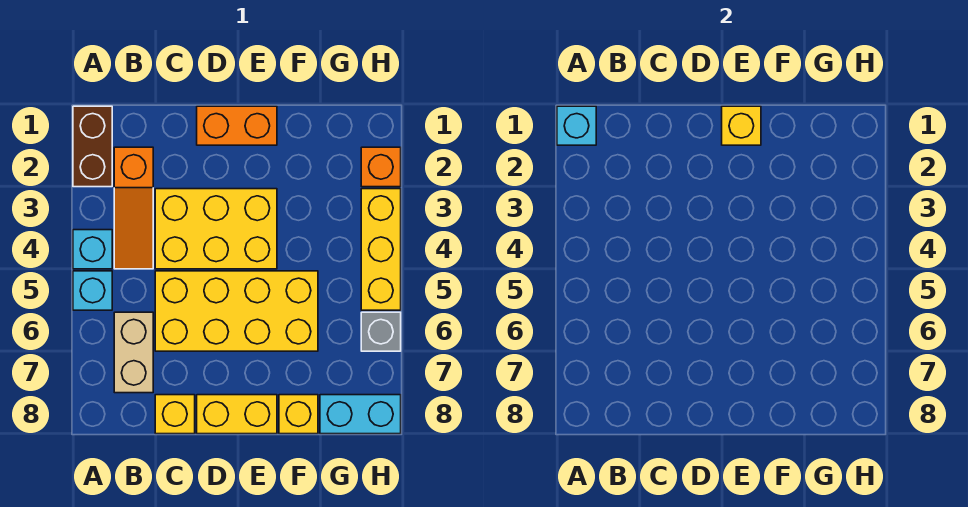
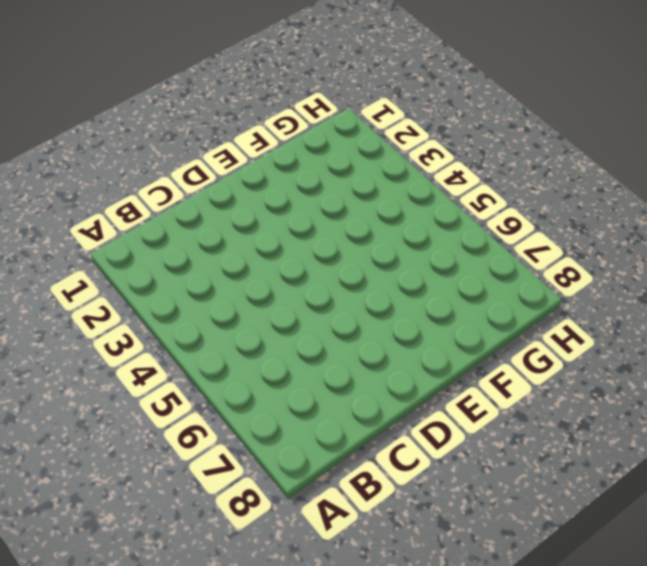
none -> brown brick A1:A2 level 1
none -> cyan brick A4 level 1
none -> cyan brick A5 level 1

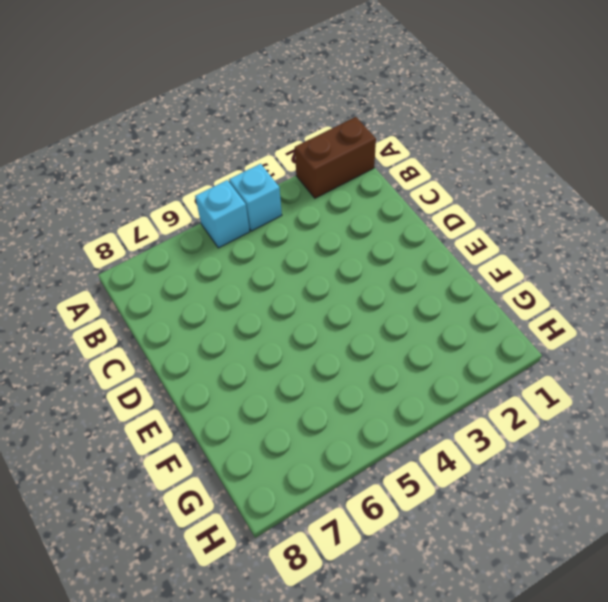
none -> orange slope B2:B4 level 1 top 2
none -> tan brick B6:B7 level 1
none -> yellow brick C3:E4 level 1

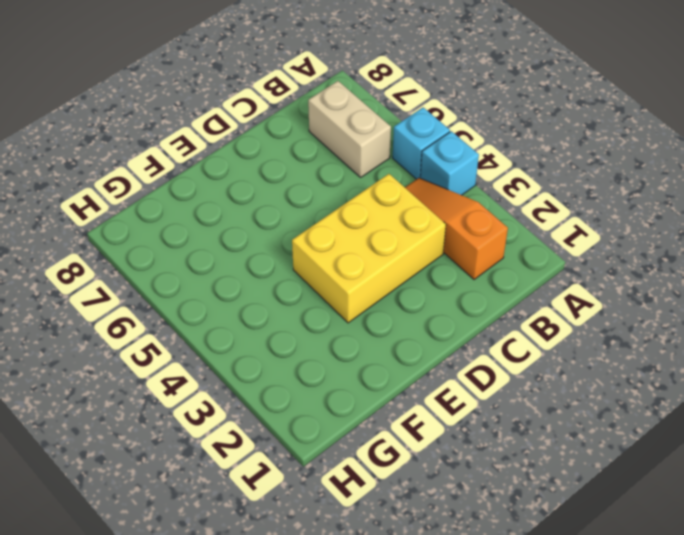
none -> brown brick A1:A2 level 1
none -> yellow brick C5:F6 level 1
none -> yellow brick C8 level 1

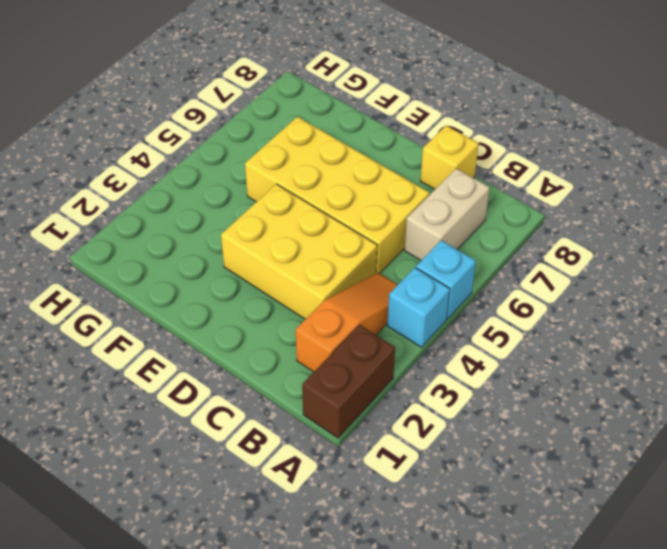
none -> orange brick D1:E1 level 1
none -> yellow brick D8:E8 level 1
none -> yellow brick F8 level 1

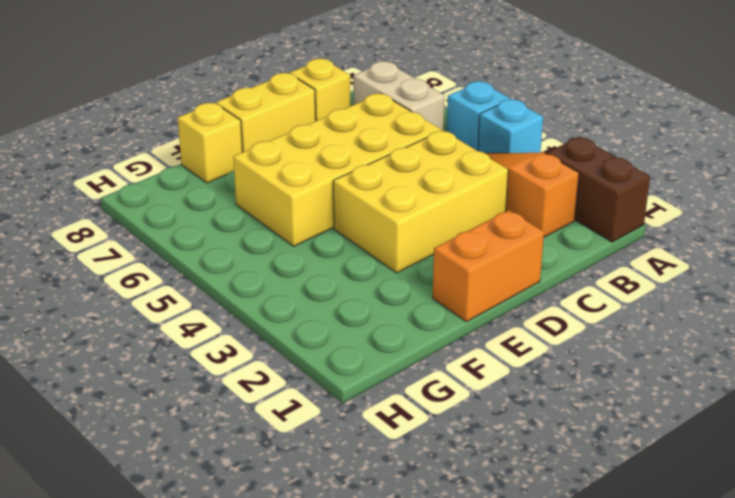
none -> cyan brick G8:H8 level 1
none -> orange brick H2 level 1
none -> yellow brick H3:H5 level 1

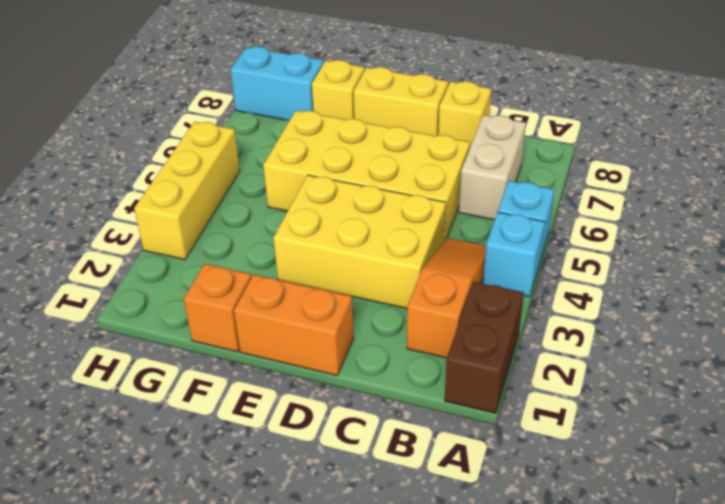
orange brick F1 level 1 -> orange brick H2 level 1
none -> grey brick H6 level 1
none -> cyan brick A1 level 2
none -> yellow brick E1 level 2

